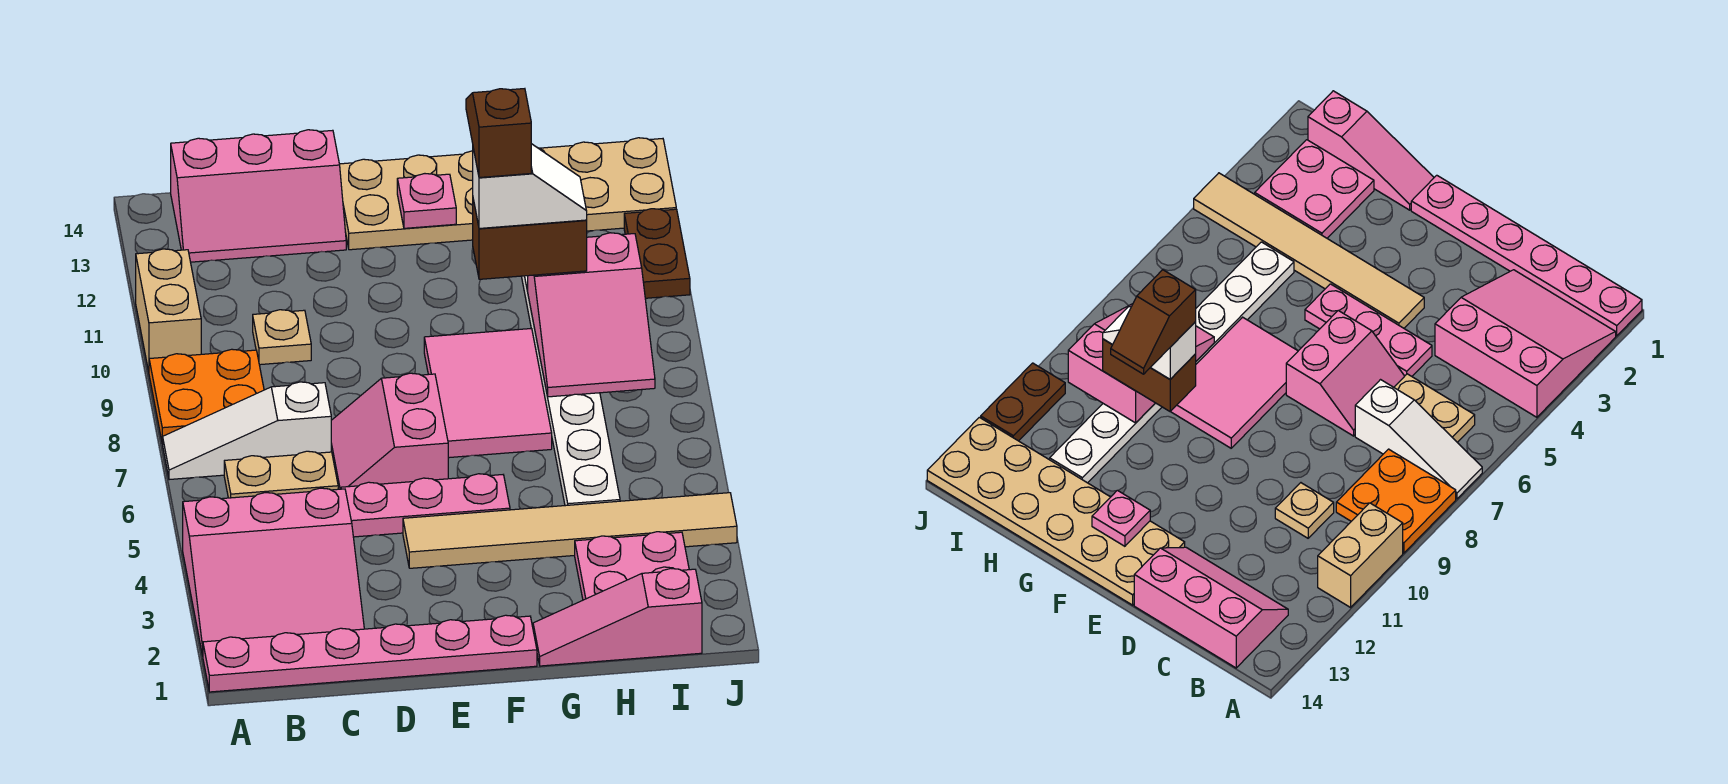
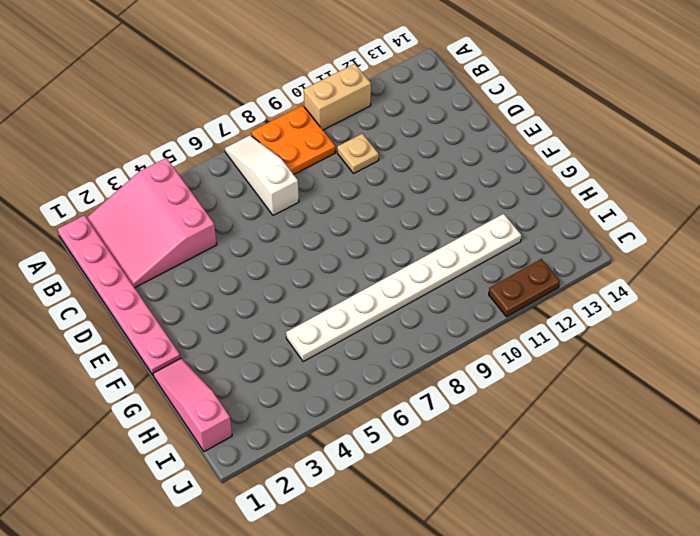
none -> tan plate B6:C6 level 1
none -> pink slope B13:D14 level 1 top 14
none -> pink plate D5:F5 level 1

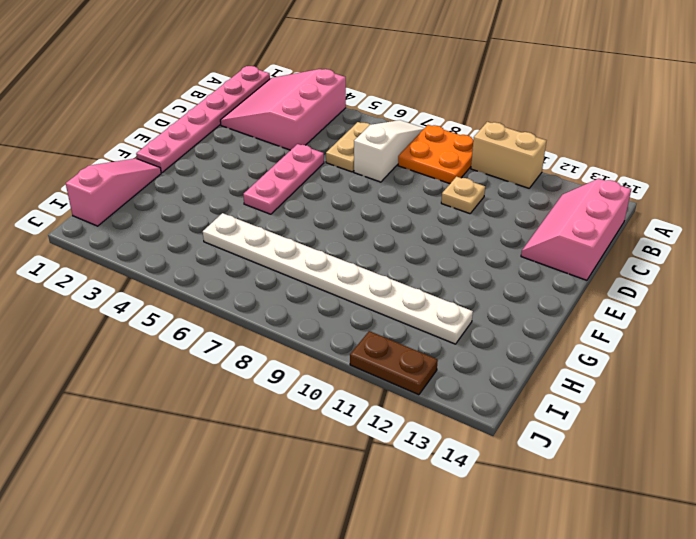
none -> pink slope D6:E7 level 1 top E
none -> tan tile E4:J4 level 1
none -> tan plate E13:J14 level 1

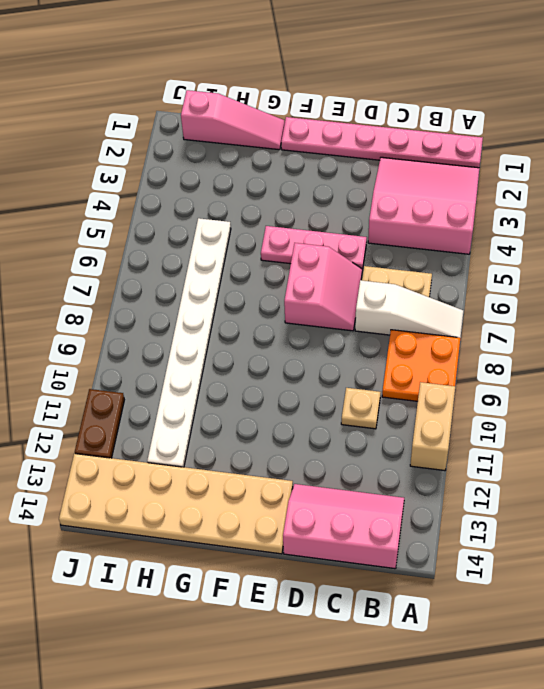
none -> tan tile E4:J4 level 1
none -> pink tile F7:G9 level 1
none -> pink plate H2:I3 level 1

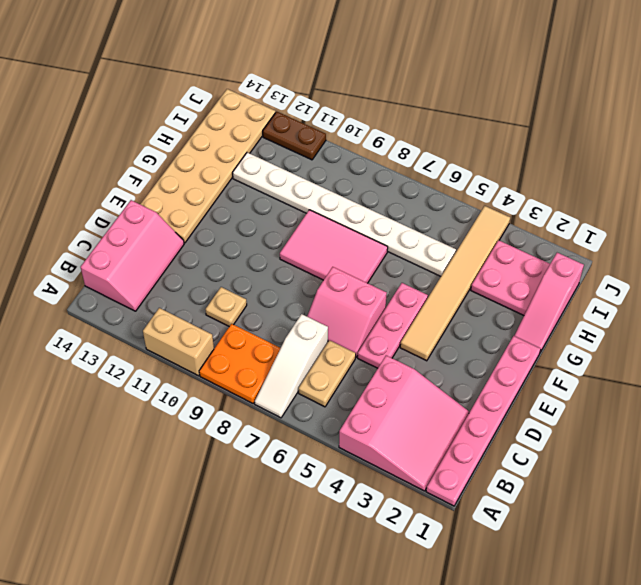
none -> pink plate F13 level 2
none -> pink slope H8:I10 level 2 top 10
none -> brown brick G10:H10 level 3

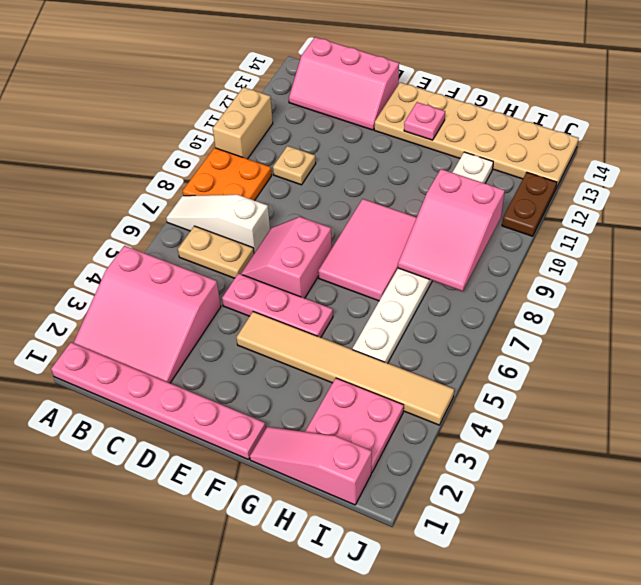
none -> brown brick G10:H10 level 3
none -> white slope G10:H10 level 4 top G
none -> brown slope G10:G11 level 5 top 10

